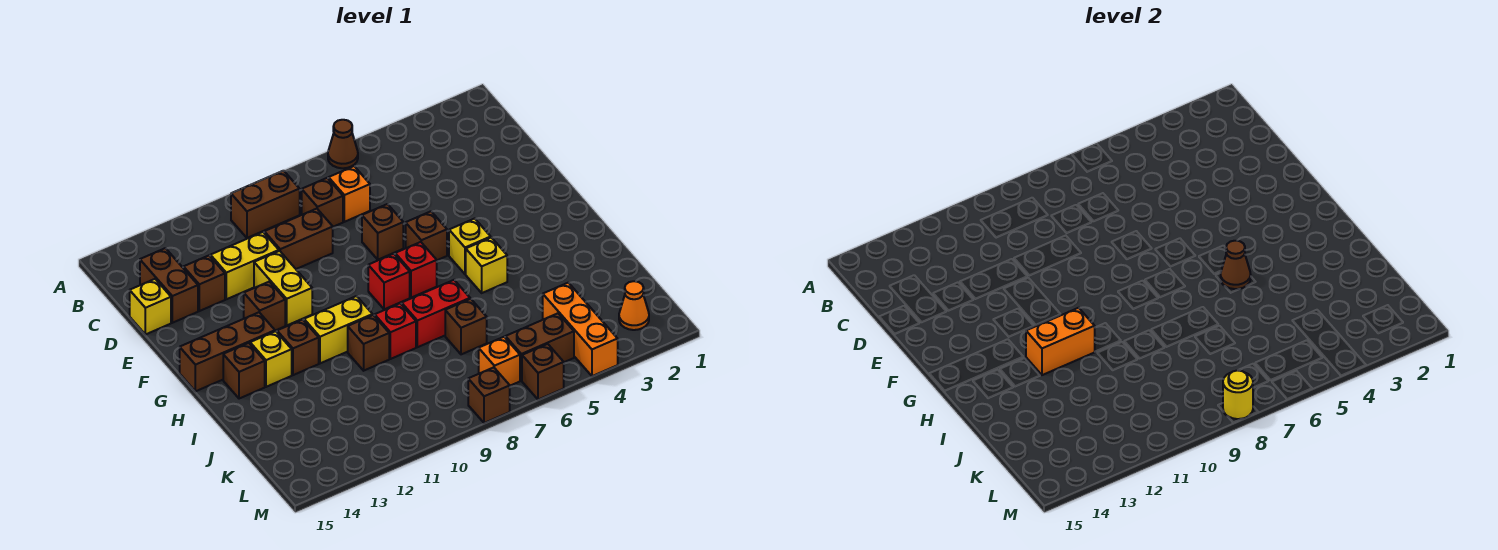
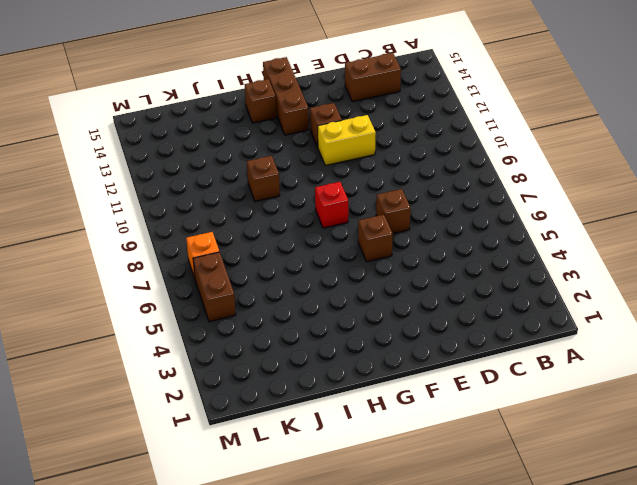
none -> brown cone A6 level 1
none -> brown brick B9:B10 level 1
none -> orange brick C7 level 1
none -> brown brick C8 level 1

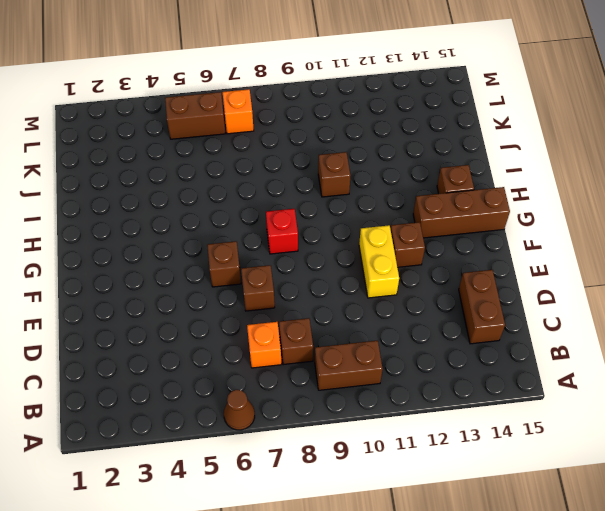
none -> brown brick D9:D10 level 1
none -> yellow brick D11:D12 level 1
none -> brown brick D13 level 1
none -> yellow brick D15 level 1

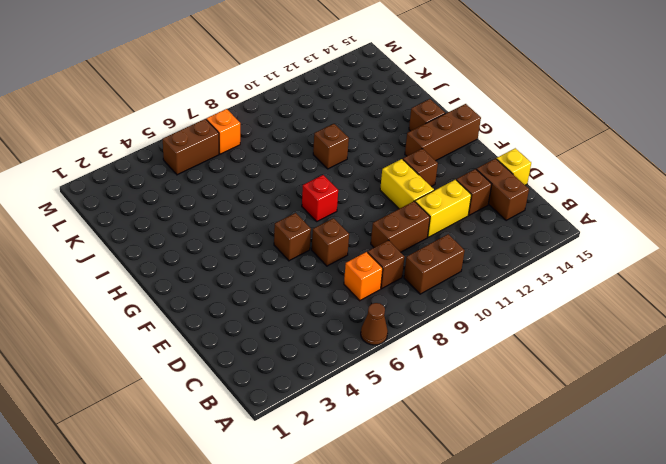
none -> yellow brick G5 level 1
none -> red brick G7 level 1
none -> yellow brick H5 level 1
none -> yellow brick H10:H11 level 1

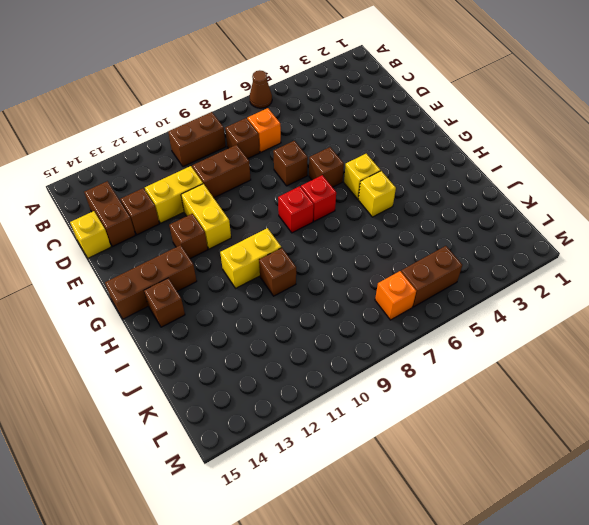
none -> brown brick H12 level 1
none -> yellow brick H13 level 1
none -> red brick I7:I8 level 1
none -> red brick I9 level 1

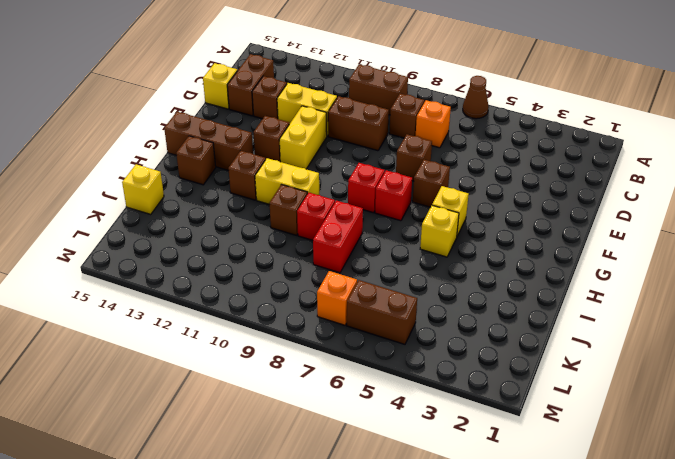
red brick I8:J8 level 1 -> red brick I7:I8 level 1
yellow brick J15 level 1 -> yellow brick H13 level 1
none -> brown brick J7 level 1
none -> orange brick K4:M4 level 1
none -> orange cone L2 level 1
none -> brown brick M6 level 1

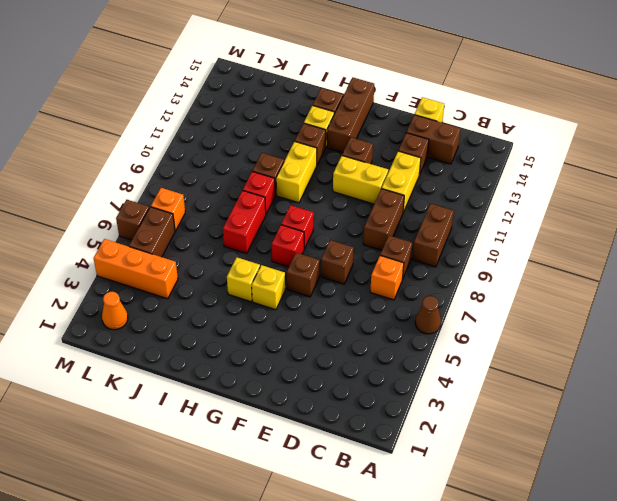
none -> brown brick J7 level 1
none -> brown brick M8 level 1
none -> brown cone H5 level 2
none -> orange brick H11:H12 level 2

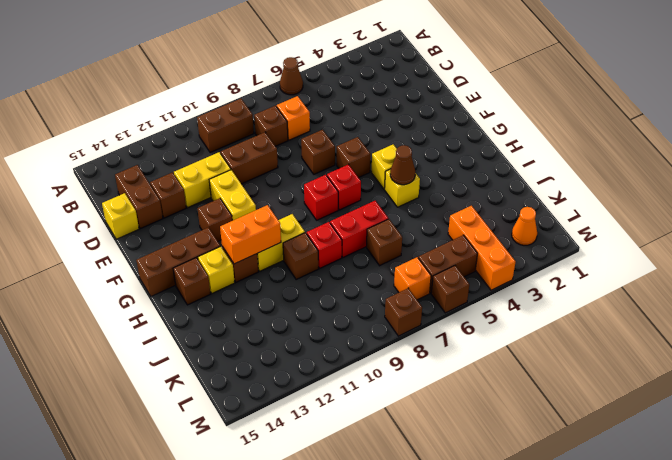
none -> yellow round brick M8 level 2

